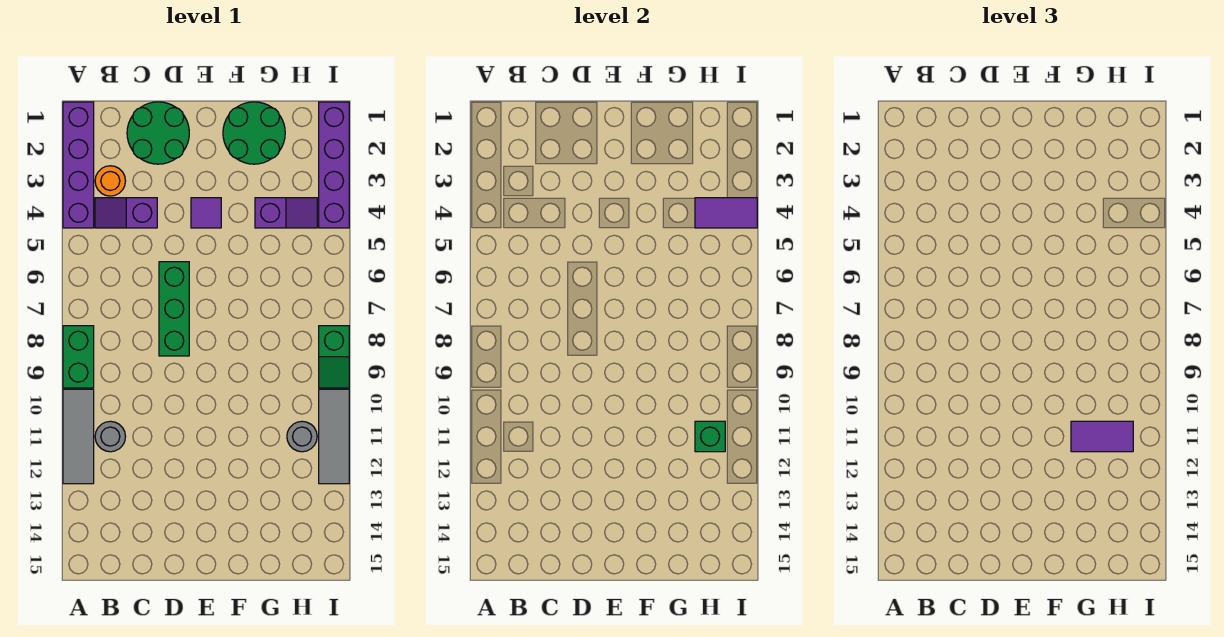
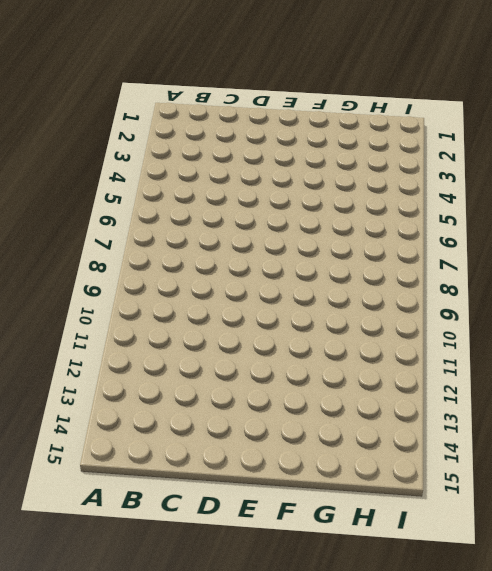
none -> purple brick A1:A4 level 1
none -> green brick A8:A9 level 1
none -> grey tile A10:A12 level 1

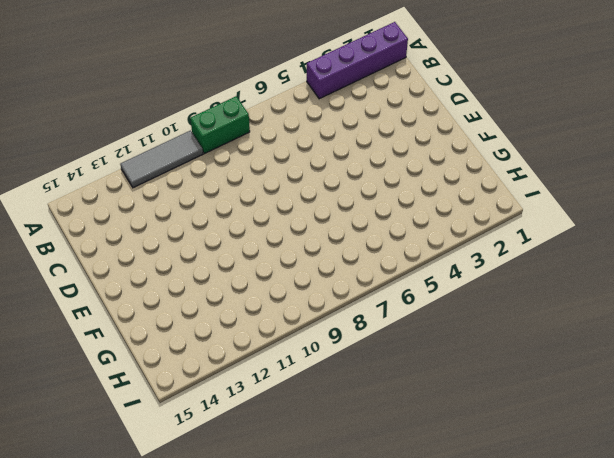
none -> orange round brick B3 level 1
none -> purple slope B4:C4 level 1 top C
none -> grey round brick B11 level 1

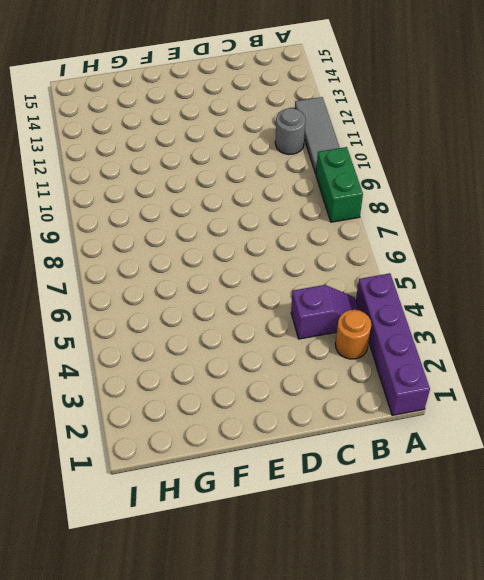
none -> green round brick C1:D2 level 1
none -> green brick D6:D8 level 1
none -> purple tile E4 level 1

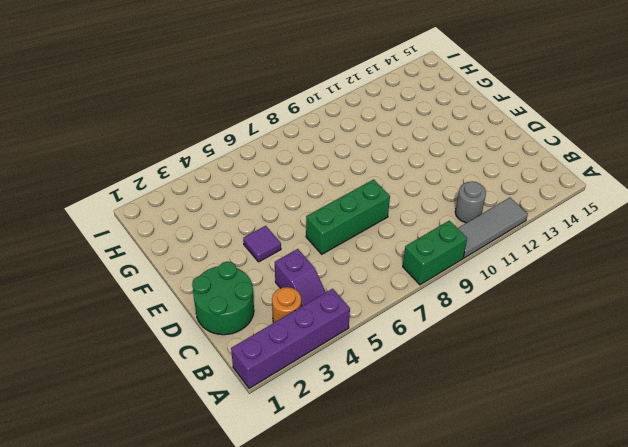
none -> green round brick F1:G2 level 1
none -> purple slope G4:H4 level 1 top G
none -> grey round brick H11 level 1

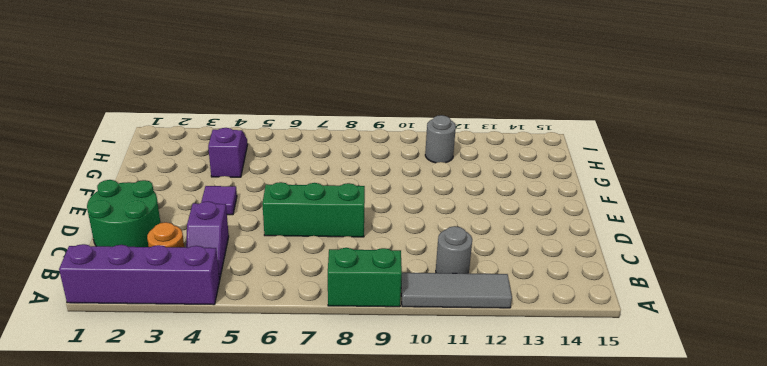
none -> green round brick F1:G2 level 1
none -> purple brick I1:I4 level 1
none -> green slope I8:I9 level 1 top 8

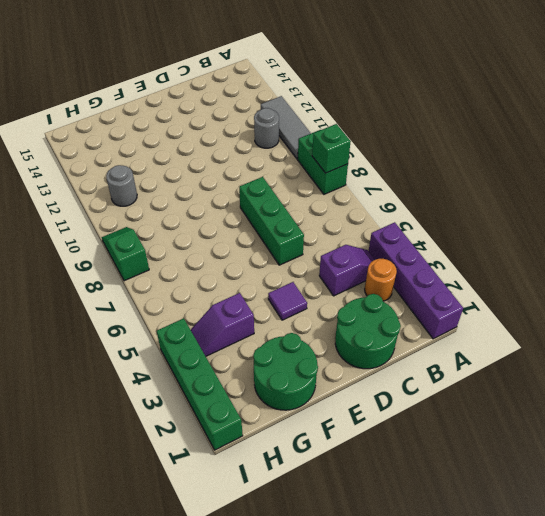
green brick A8 level 2 -> green brick H11 level 2
green brick I1:I4 level 1 -> purple brick I1:I4 level 1
none -> grey tile I10:I12 level 1
none -> purple tile H4:I4 level 2
none -> purple tile G11:H11 level 3

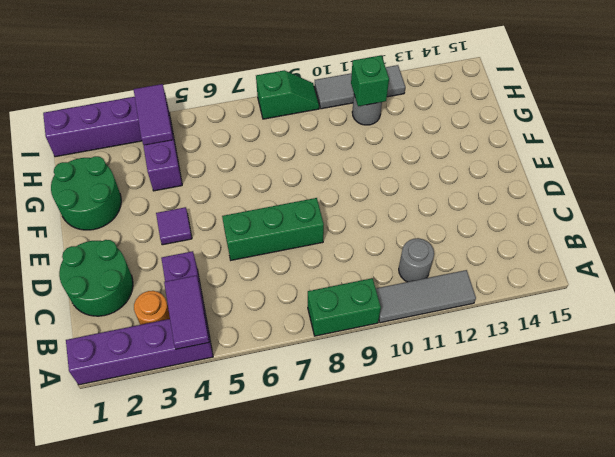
purple tile A4:B4 level 2 -> purple tile G11:H11 level 3

